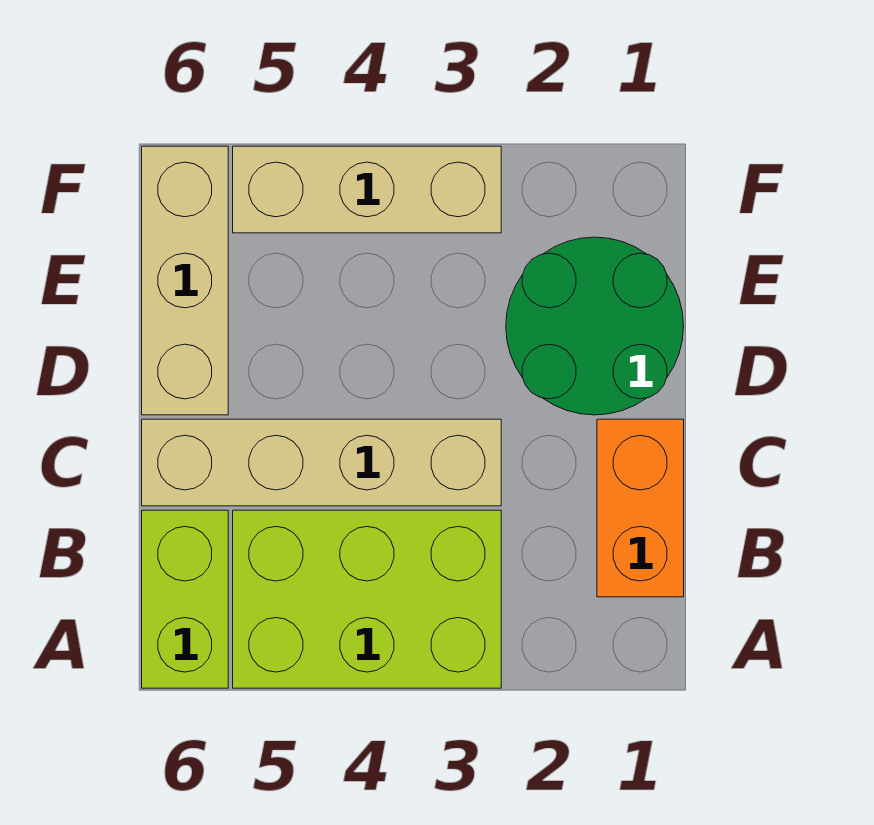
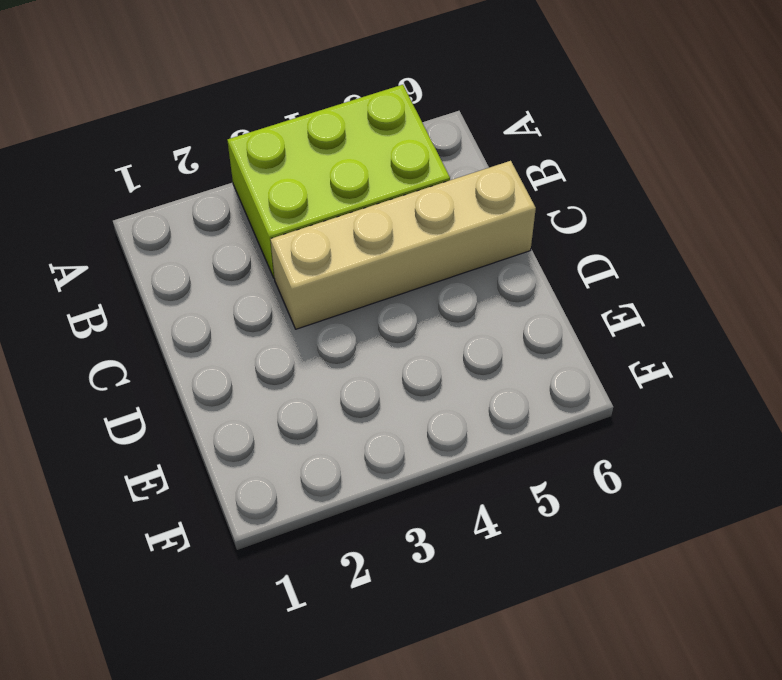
none -> lime brick A6:B6 level 1
none -> orange brick B1:C1 level 1

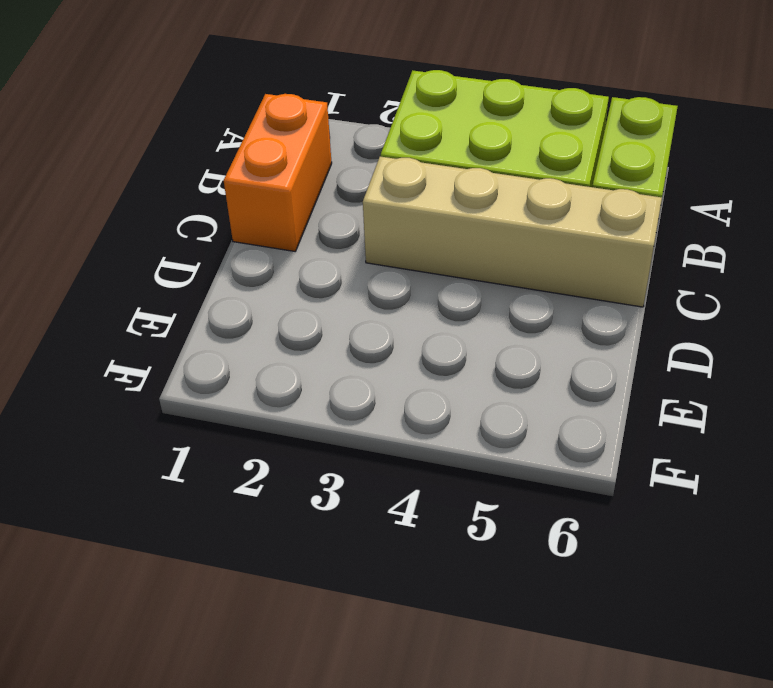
none -> green round brick D1:E2 level 1
none -> tan brick D6:F6 level 1

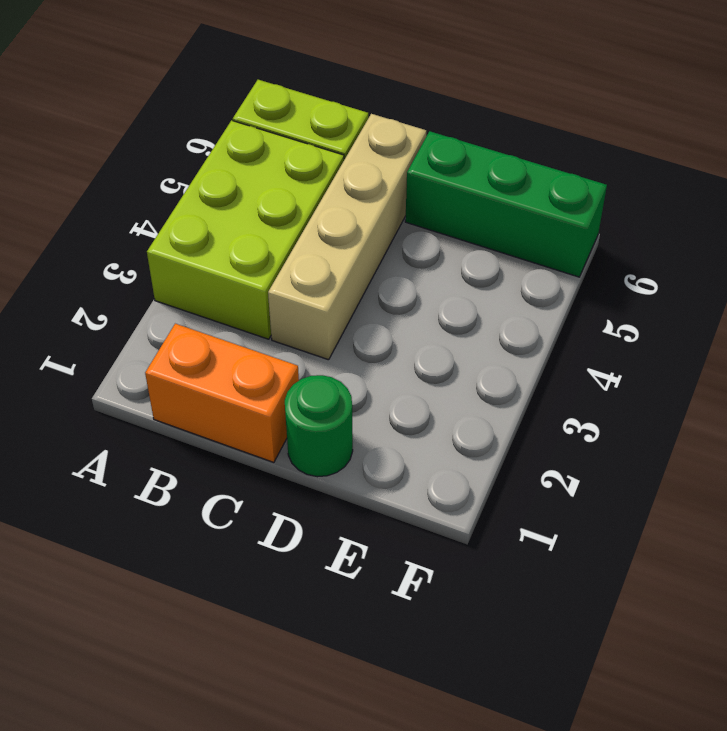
green round brick D1 level 1 -> green round brick D1:E2 level 1
green brick D6:F6 level 1 -> tan brick D6:F6 level 1
none -> tan brick F3:F5 level 1

